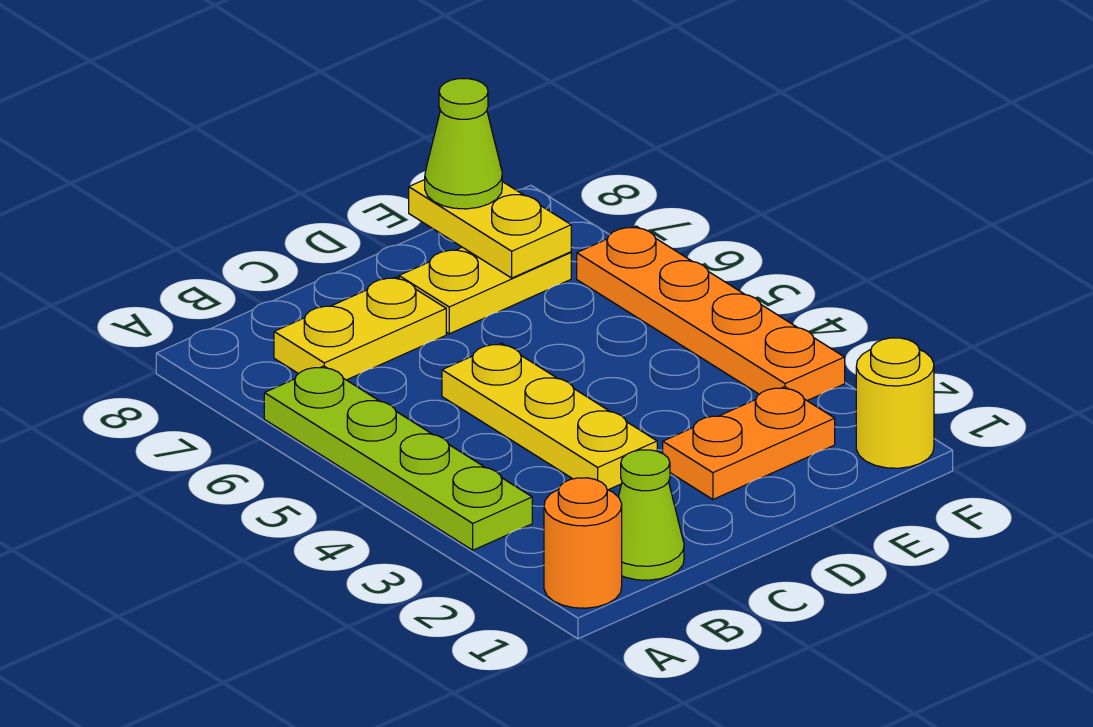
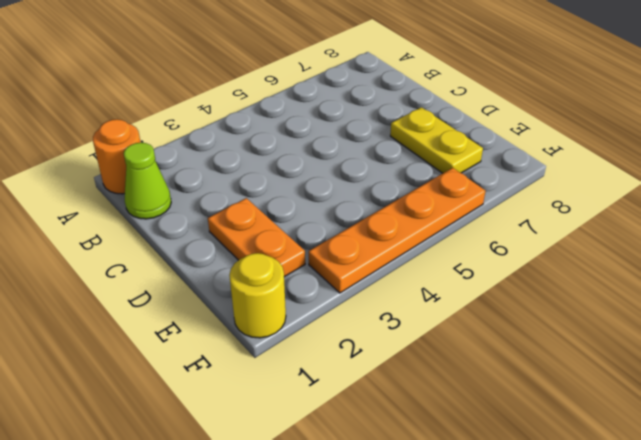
none -> lime plate A3:A6 level 1
none -> yellow plate B7:C7 level 1

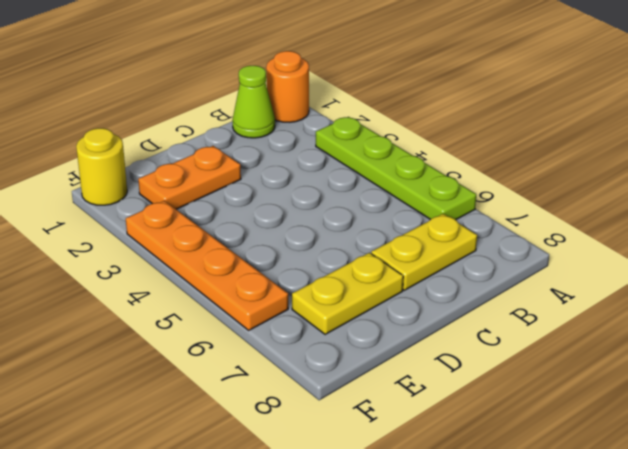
none -> yellow plate C3:C5 level 1
none -> yellow plate E7:E8 level 2

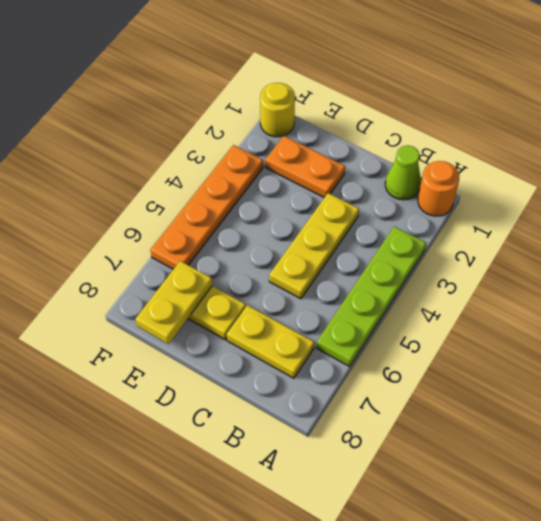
none -> lime cone E8 level 3

